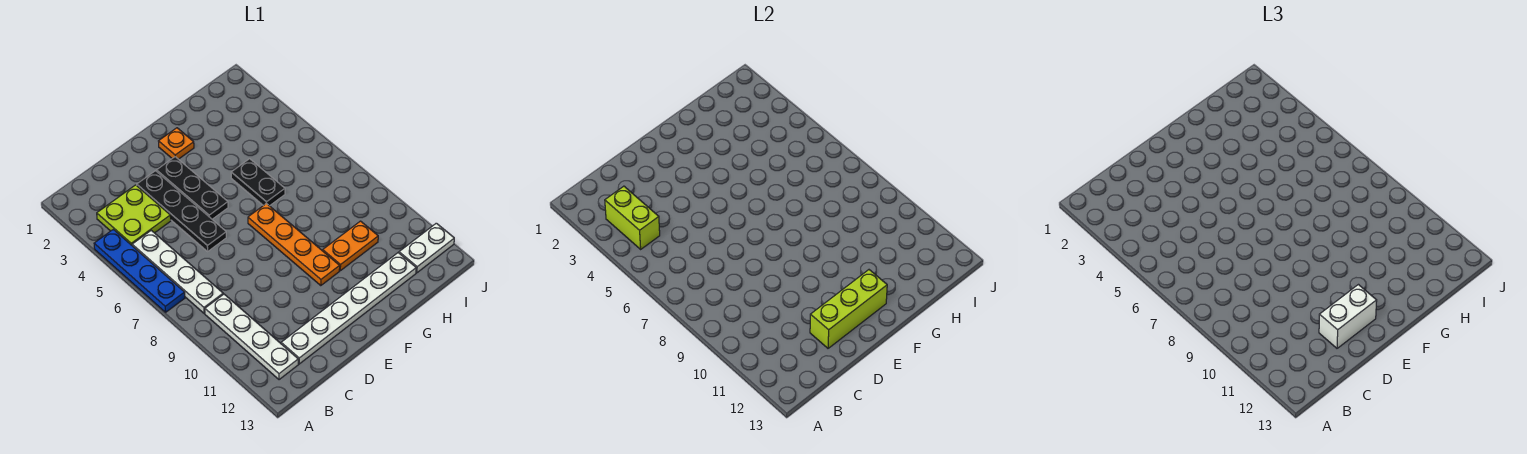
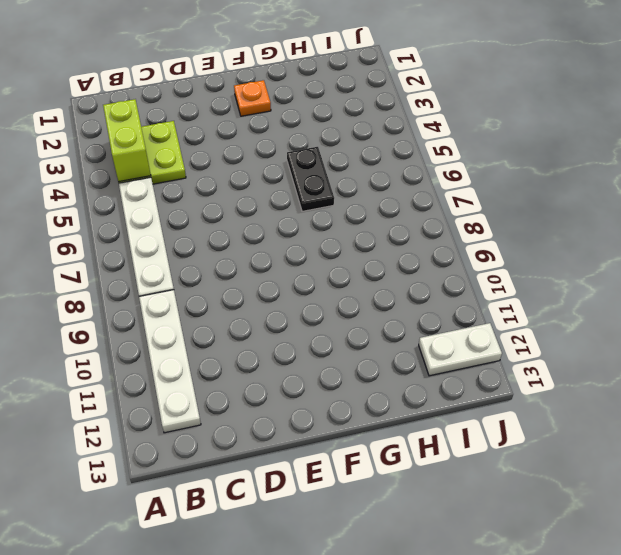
none -> blue plate A4:A7 level 1
none -> white plate C12:H12 level 1
none -> black plate D3:D6 level 1

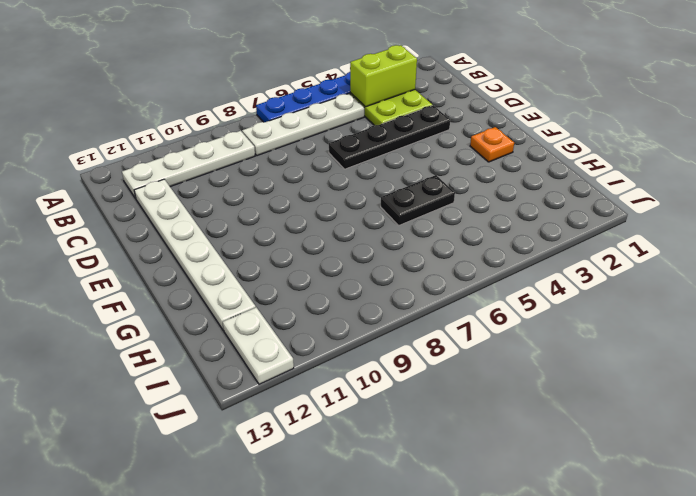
none -> black plate E3:E5 level 1
none -> orange plate F7:F10 level 1
none -> orange plate G10:H10 level 1

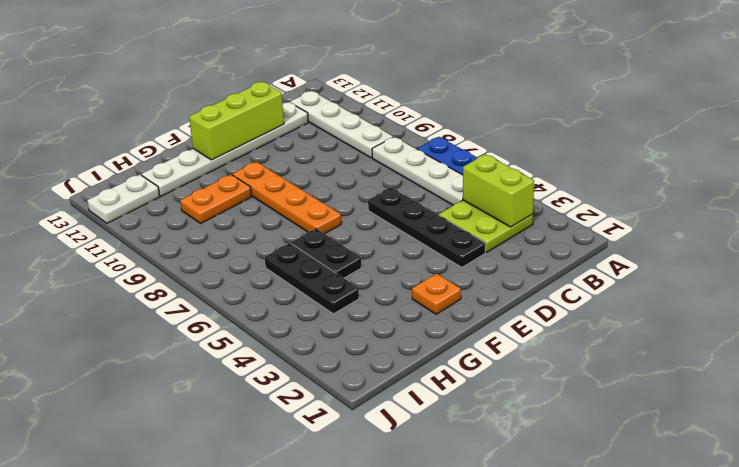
black plate H4:H6 level 1 -> black plate E3:E5 level 1
none -> white brick D12:E12 level 3

